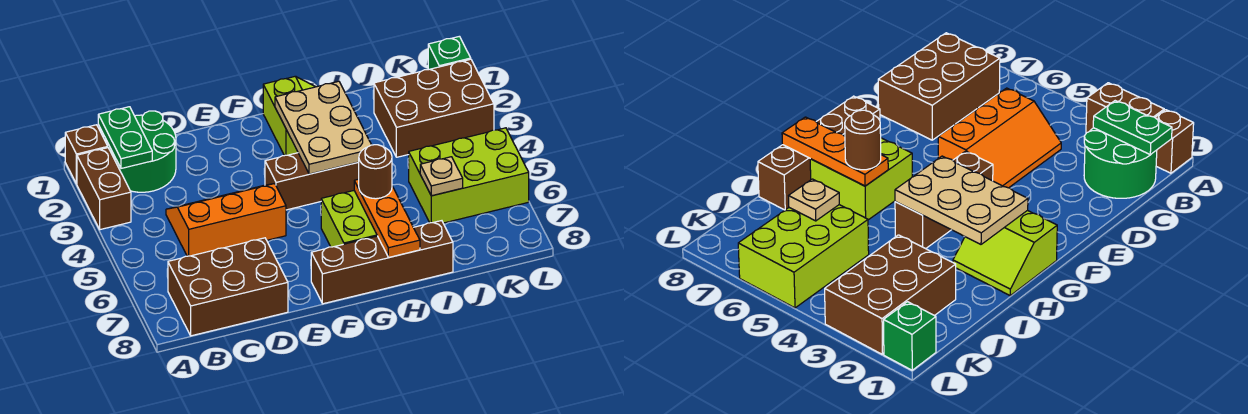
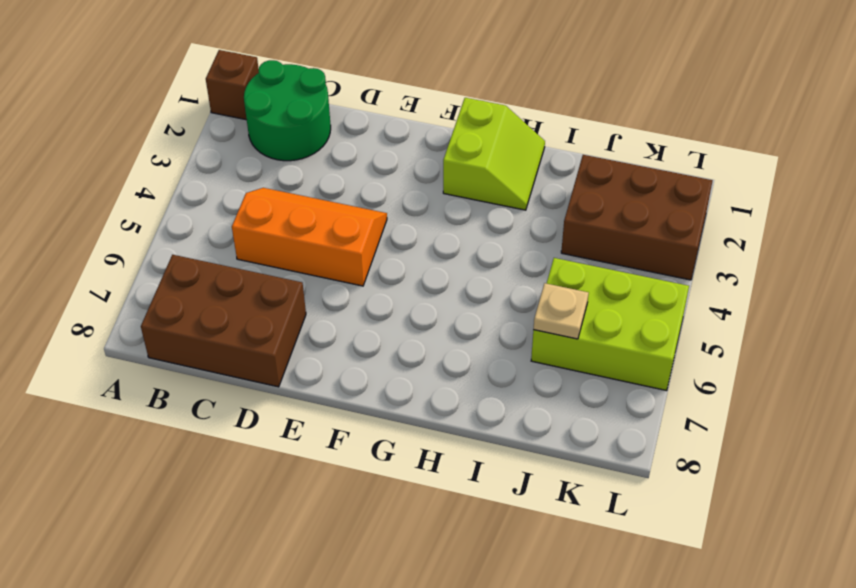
none -> brown brick A2:A3 level 1
none -> brown brick F4:H4 level 1
none -> brown brick F8:I8 level 1

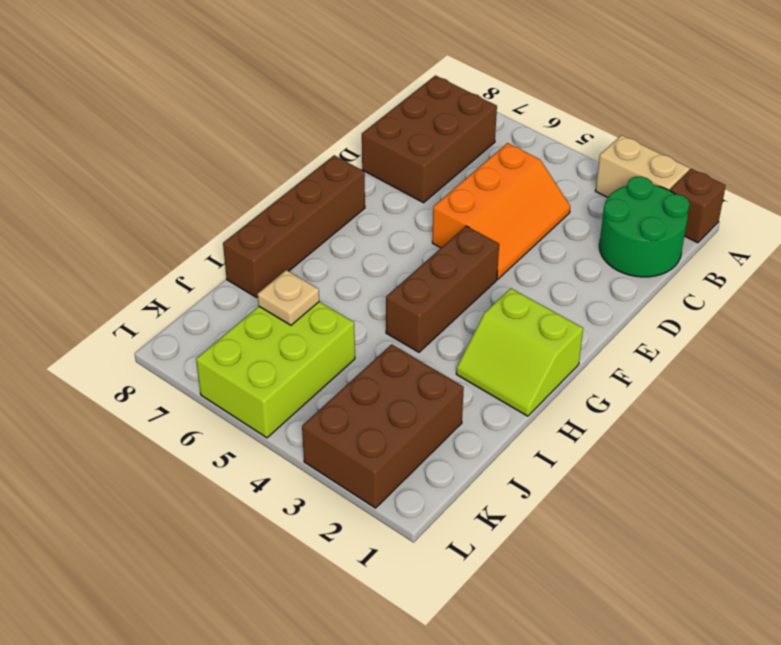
tan brick A2:A3 level 1 -> brown brick A2:A3 level 1
none -> lime brick G6:H7 level 1
none -> green brick L1 level 1
none -> green plate B1:B2 level 2

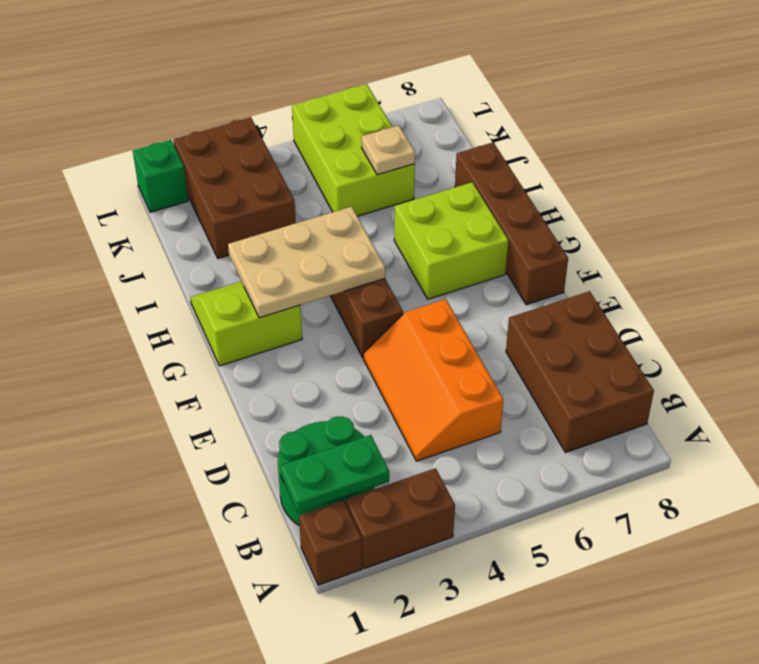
none -> orange plate H6:H8 level 2
none -> brown round brick H6 level 3

